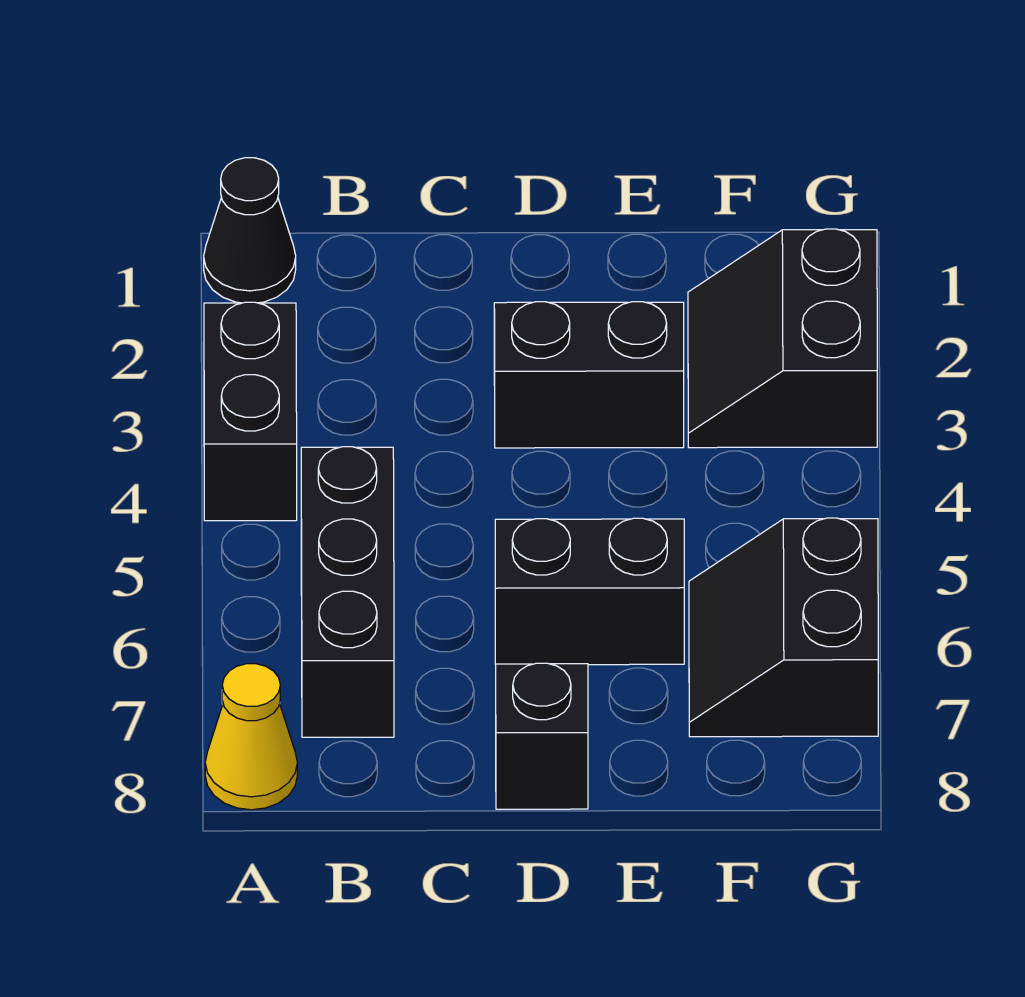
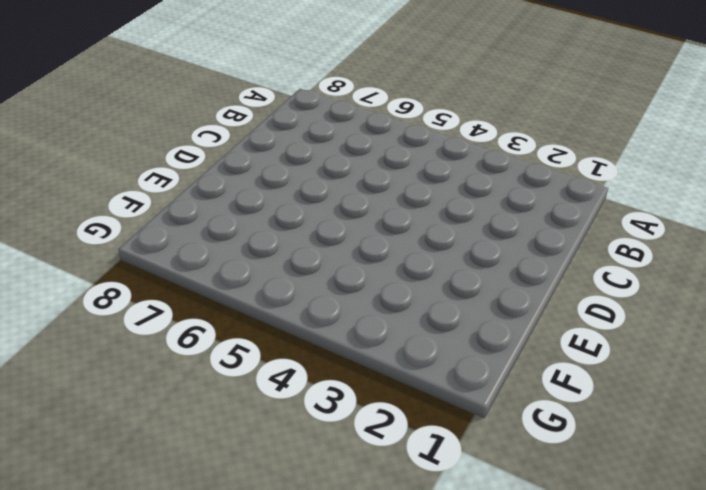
none -> black cone A1 level 1
none -> black brick A3:A4 level 1

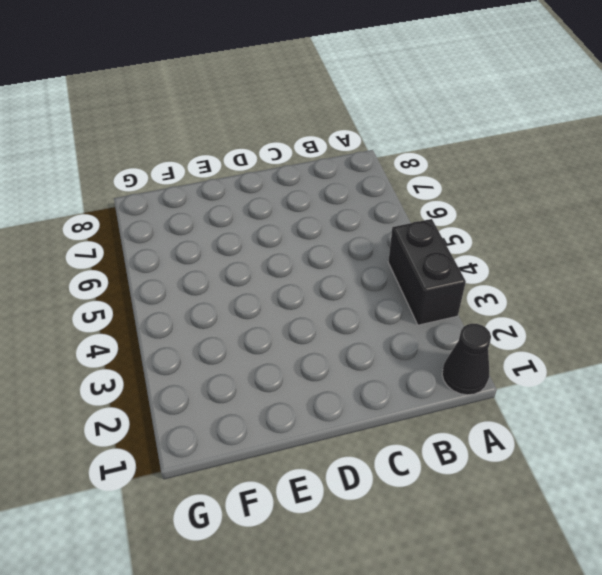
none -> yellow cone A8 level 1
none -> black brick B5:B7 level 1

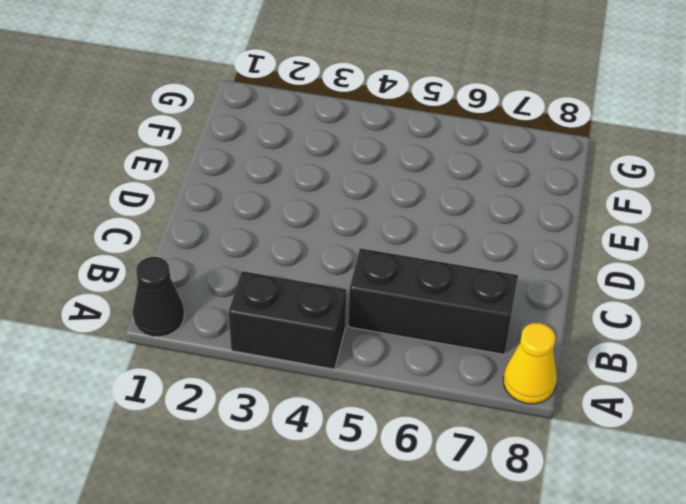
none -> black brick D3:E3 level 1
none -> black brick D6:E6 level 1

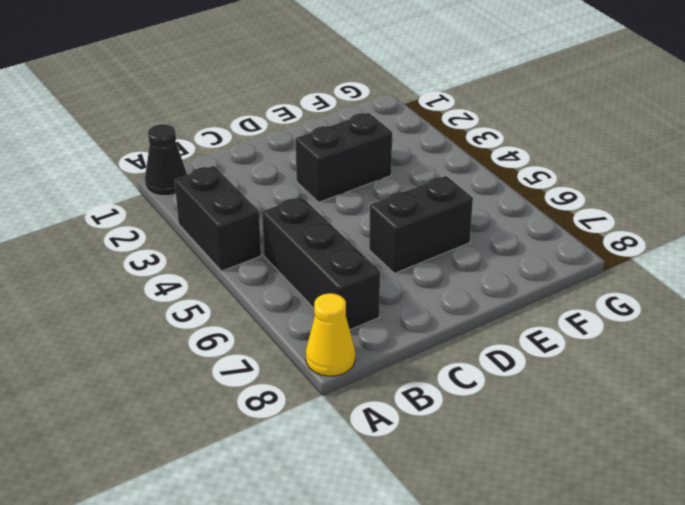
none -> black brick D8 level 1
none -> black slope F2:G3 level 1 top G

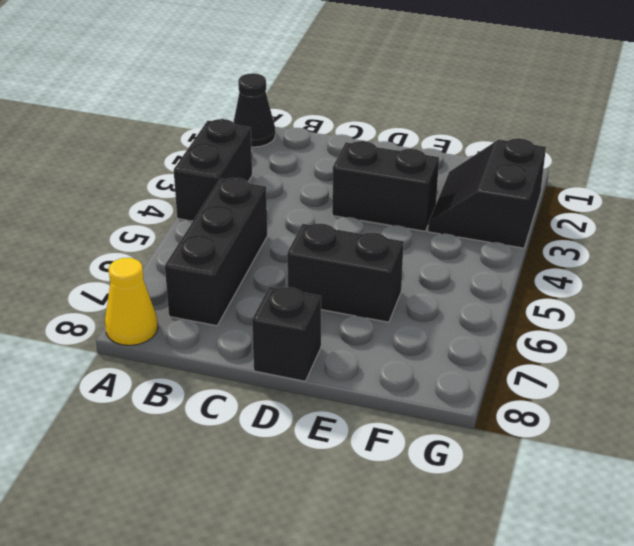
none -> black slope F6:G7 level 1 top G

